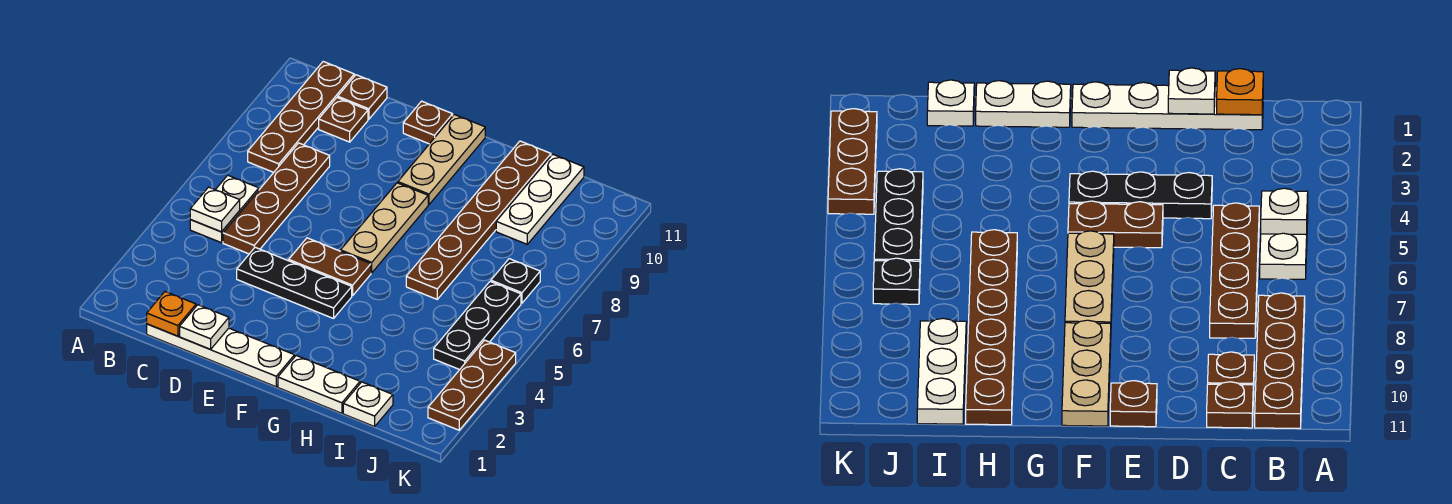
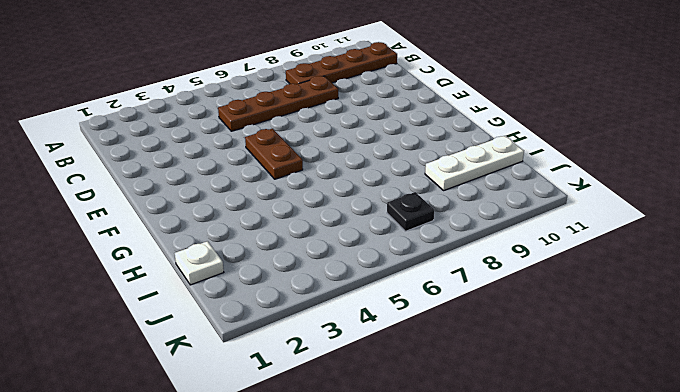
none -> white plate B5:B6 level 1
none -> white plate C1:F1 level 1
none -> brown plate C10 level 1

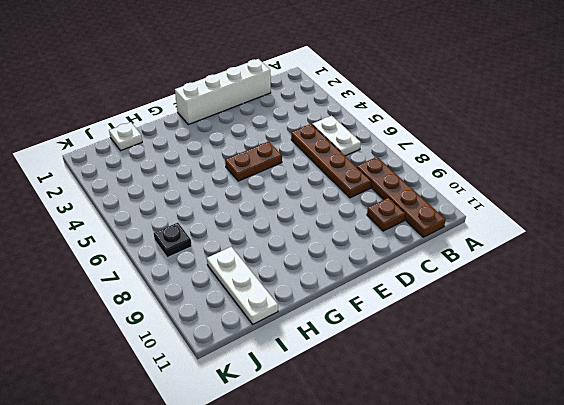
white brick C1:F1 level 1 -> white plate C1:F1 level 1
none -> brown plate C11 level 1
none -> black plate D4:F4 level 1
none -> brown plate E11 level 1

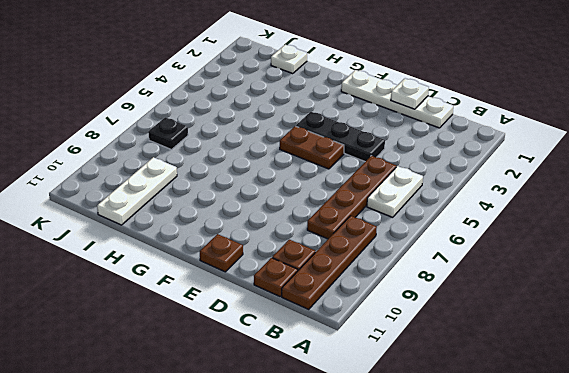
none -> tan plate F6:F8 level 1
none -> tan plate F9:F11 level 1
none -> white plate G1:H1 level 1

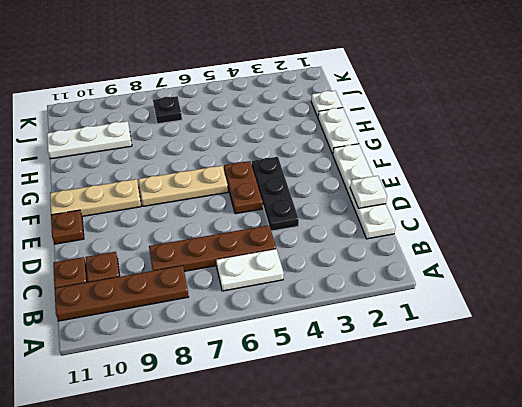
none -> brown plate H6:H11 level 1
none -> black plate J4:J6 level 1
none -> brown plate K2:K4 level 1

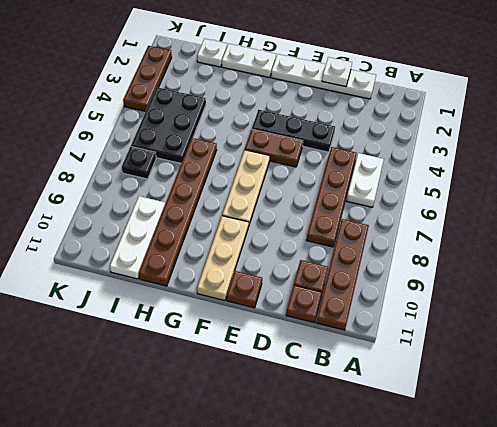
black plate I4:J6 level 1 -> black plate J4:J6 level 1
none -> white plate B5 level 2
none -> orange plate C1 level 2

